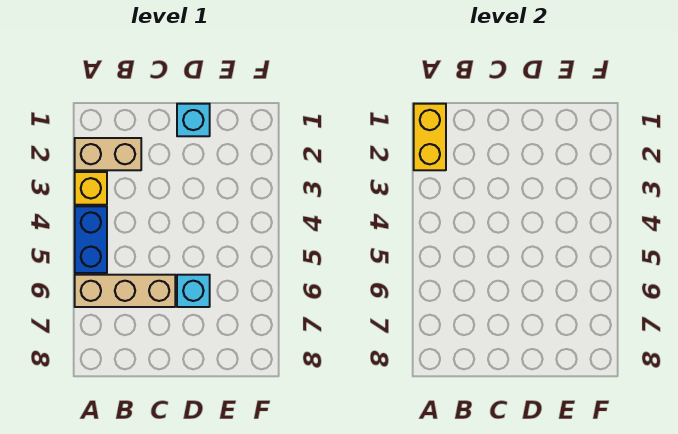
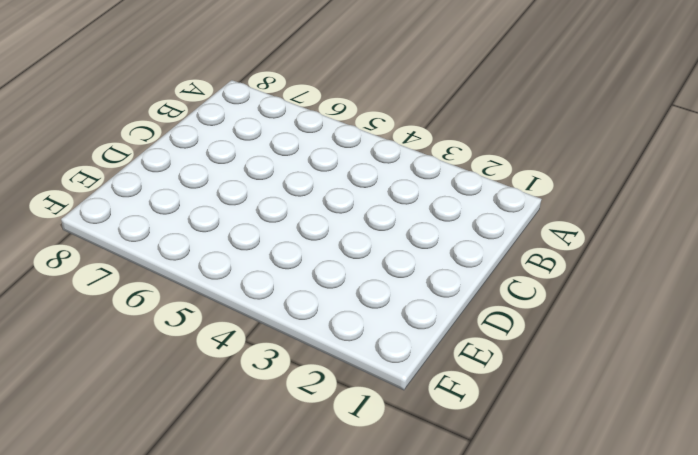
none -> tan brick A2:B2 level 1
none -> yellow brick A3 level 1

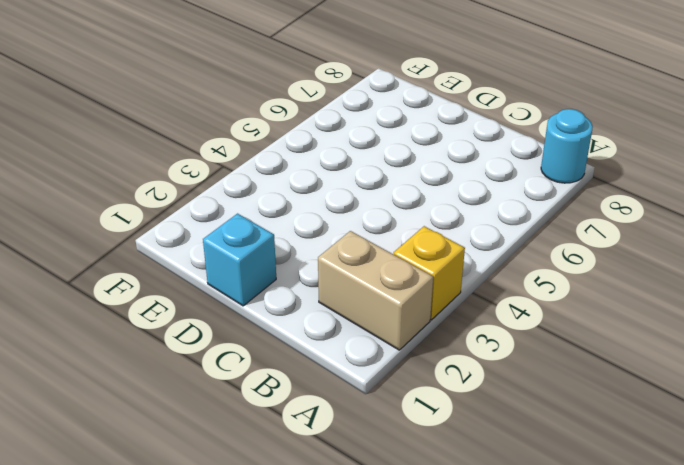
cyan round brick A8 level 1 -> none
none -> blue brick A4:A5 level 1
none -> tan brick A6:C6 level 1

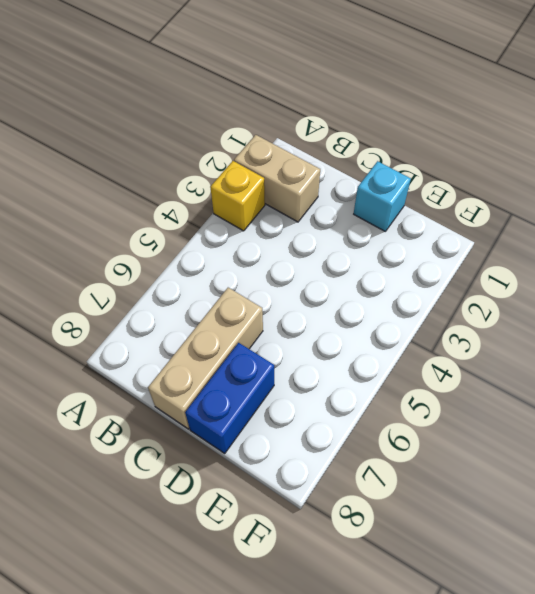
tan brick C6:C8 level 1 -> tan brick A6:C6 level 1
blue brick D7:D8 level 1 -> blue brick A4:A5 level 1
none -> cyan brick D6 level 1
none -> yellow brick A1:A2 level 2

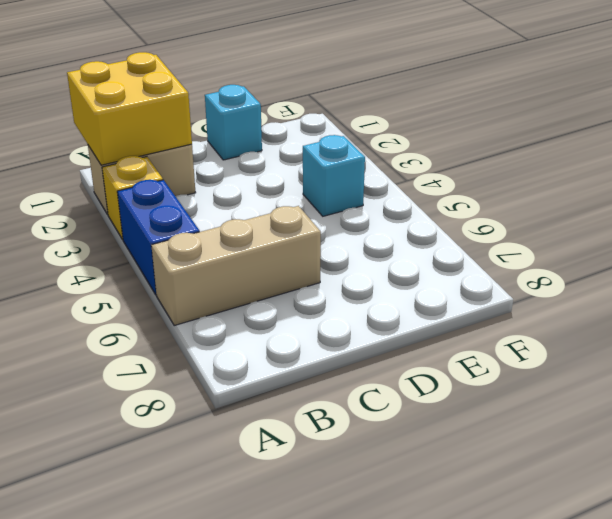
yellow brick A1:B2 level 2 -> yellow brick A1:A2 level 2
cyan brick E4 level 1 -> cyan brick D6 level 1

